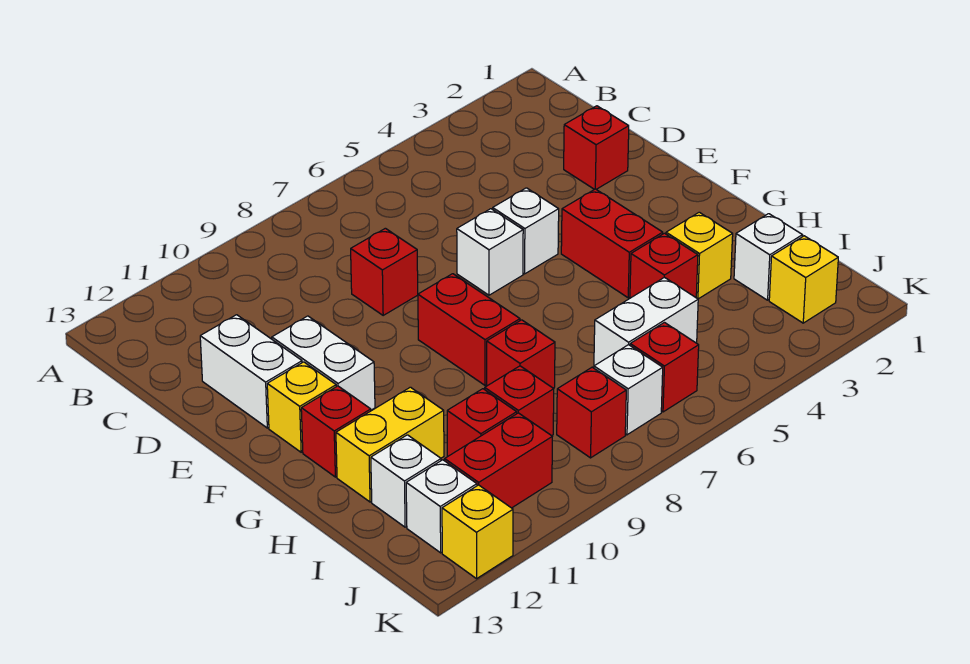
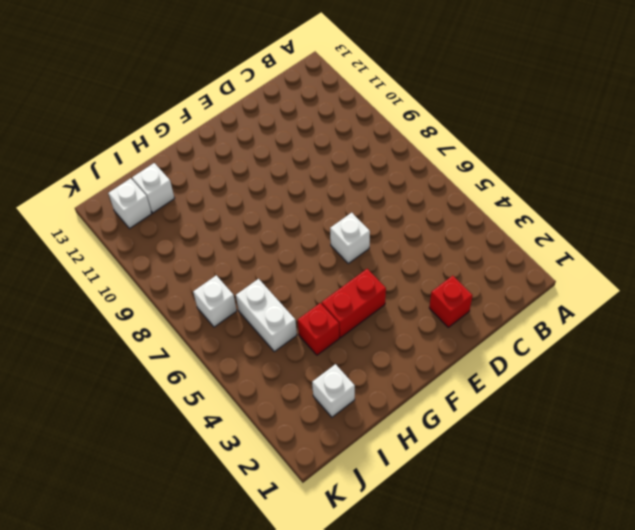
none -> red brick D8 level 1
none -> white brick D12:E12 level 1
none -> white brick E5 level 1

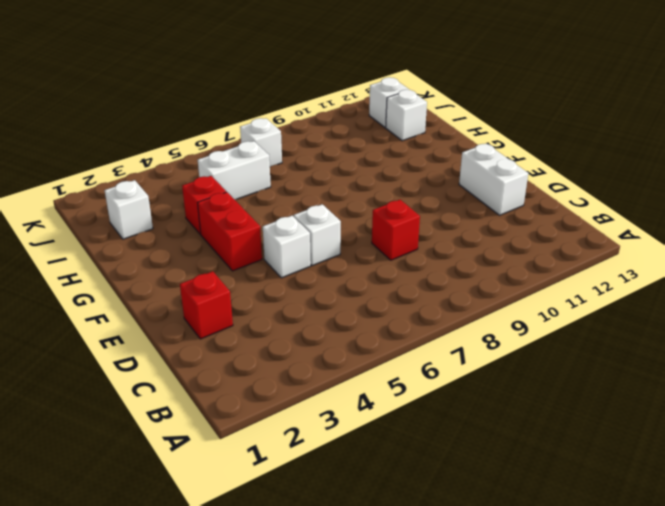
none -> white brick E11:F11 level 1
none -> red brick F8:G8 level 1
none -> yellow brick F12 level 1

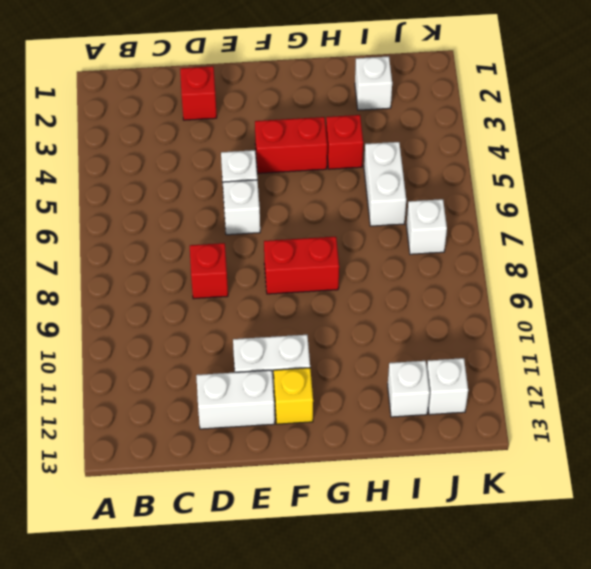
none -> red brick G12 level 1
none -> yellow brick H3 level 1
none -> red brick H8 level 1

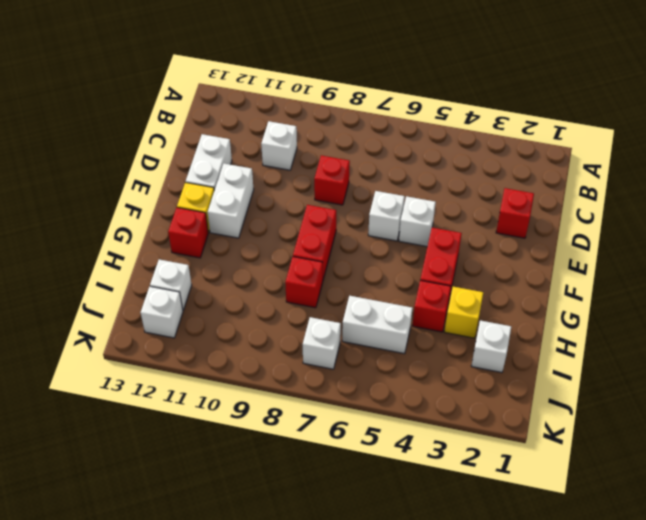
white brick C10 level 1 -> none
none -> yellow brick H11:H12 level 1
none -> red brick I9 level 1
none -> red brick I10 level 1

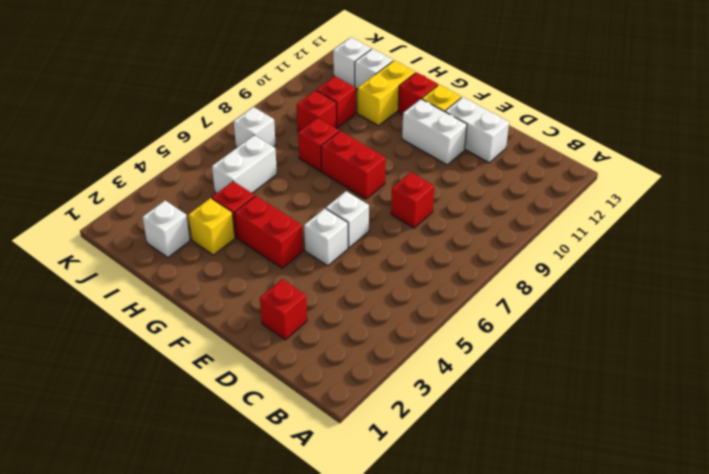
none -> yellow brick J2 level 1
none -> red brick J6 level 1
none -> red brick J8 level 1

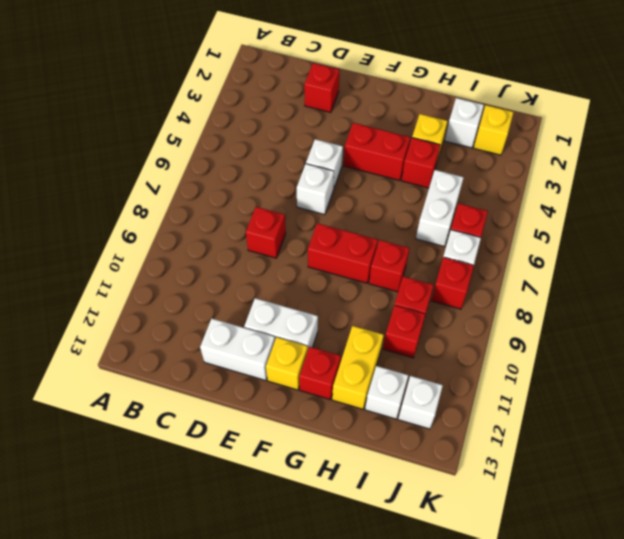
none -> red brick J10:J11 level 1
none -> yellow brick K12 level 1

